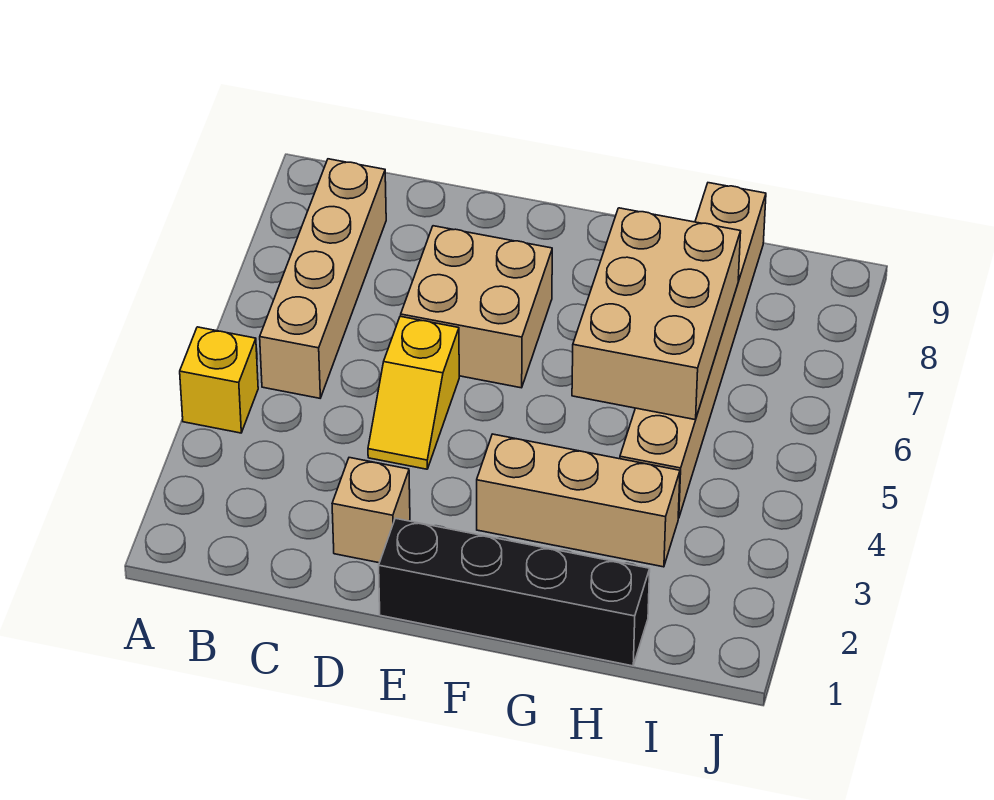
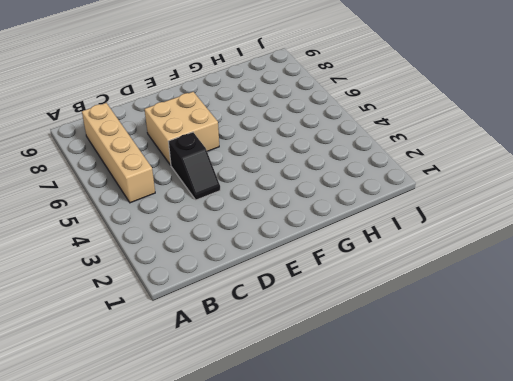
black slope D4:D5 level 1 top 5 -> yellow slope D4:D5 level 1 top 5
none -> yellow brick A4 level 1
none -> tan brick D2 level 1

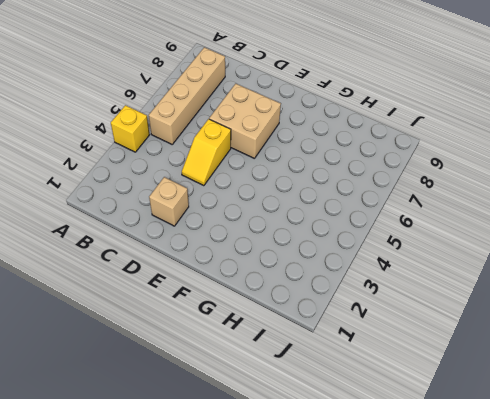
none -> black brick E1:H1 level 1
none -> tan brick F3:H3 level 1

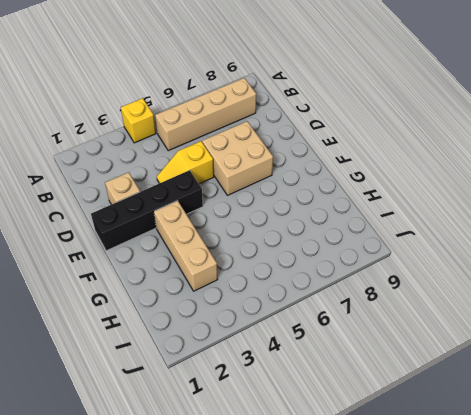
black brick E1:E4 level 1 -> black brick E1:H1 level 1
none -> tan brick H4:H9 level 1
none -> tan brick G5:H7 level 2

